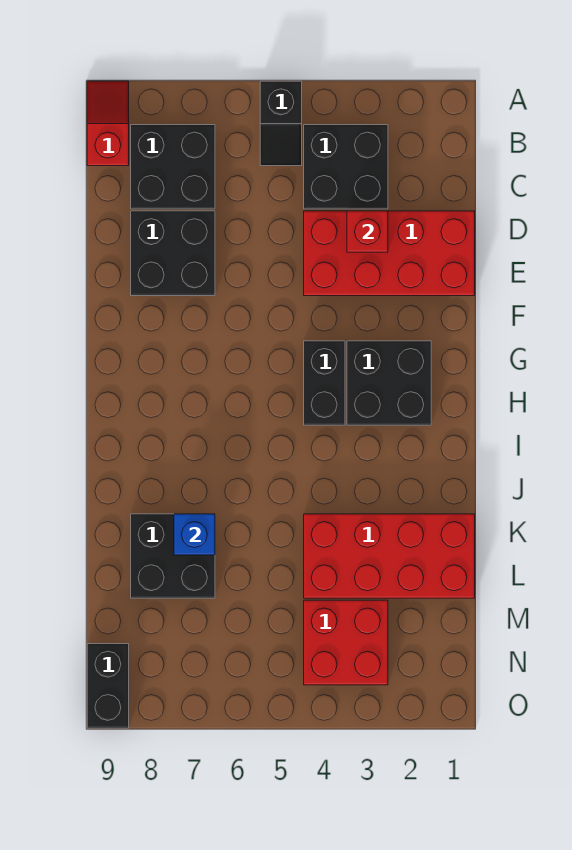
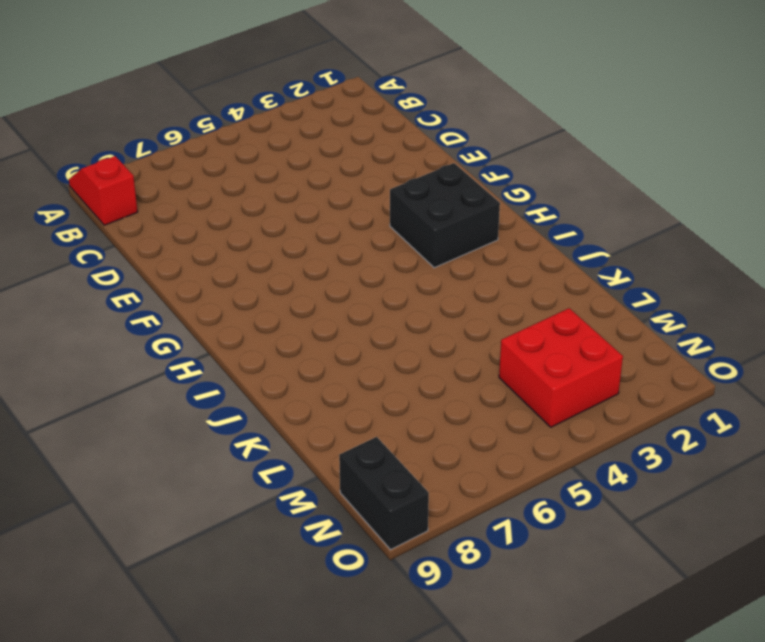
none -> black slope A5:B5 level 1 top A
none -> black brick B3:C4 level 1
none -> black brick B7:C8 level 1

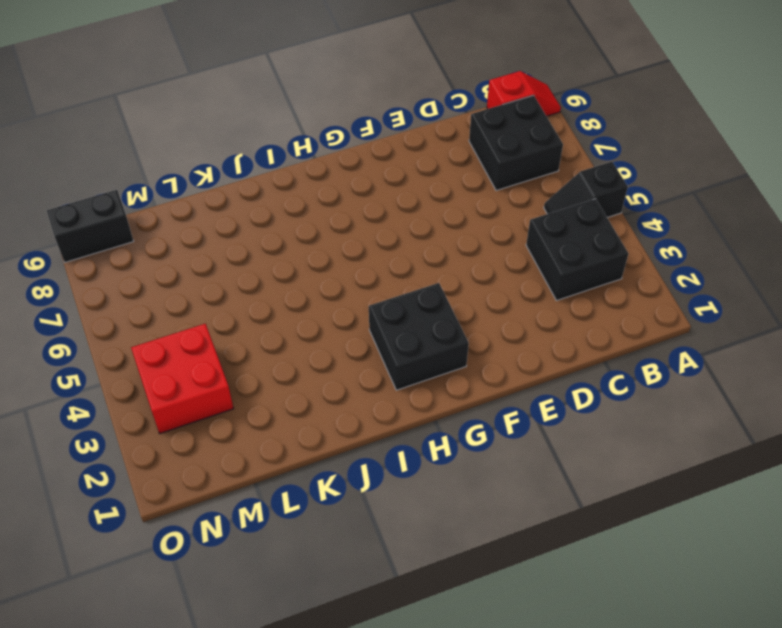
none -> red brick D1:E4 level 1
none -> black brick D7:E8 level 1
none -> black brick G4:H4 level 1

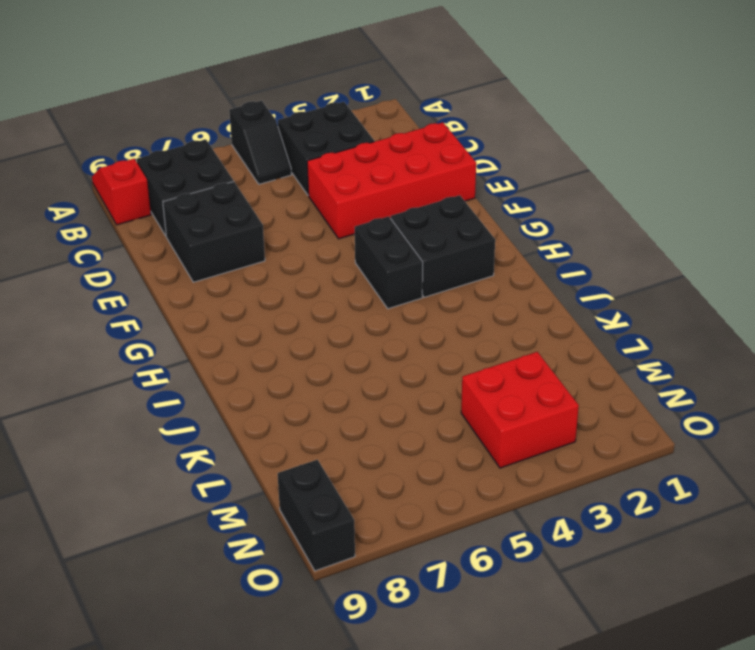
none -> red brick K1:L4 level 1
none -> black brick K7:L8 level 1
none -> red brick D3 level 2

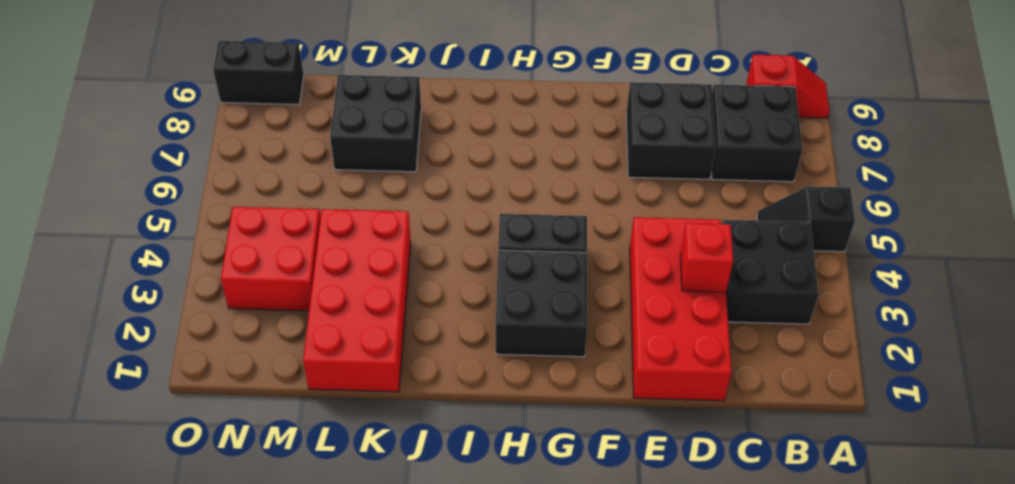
none -> blue brick K7 level 2

